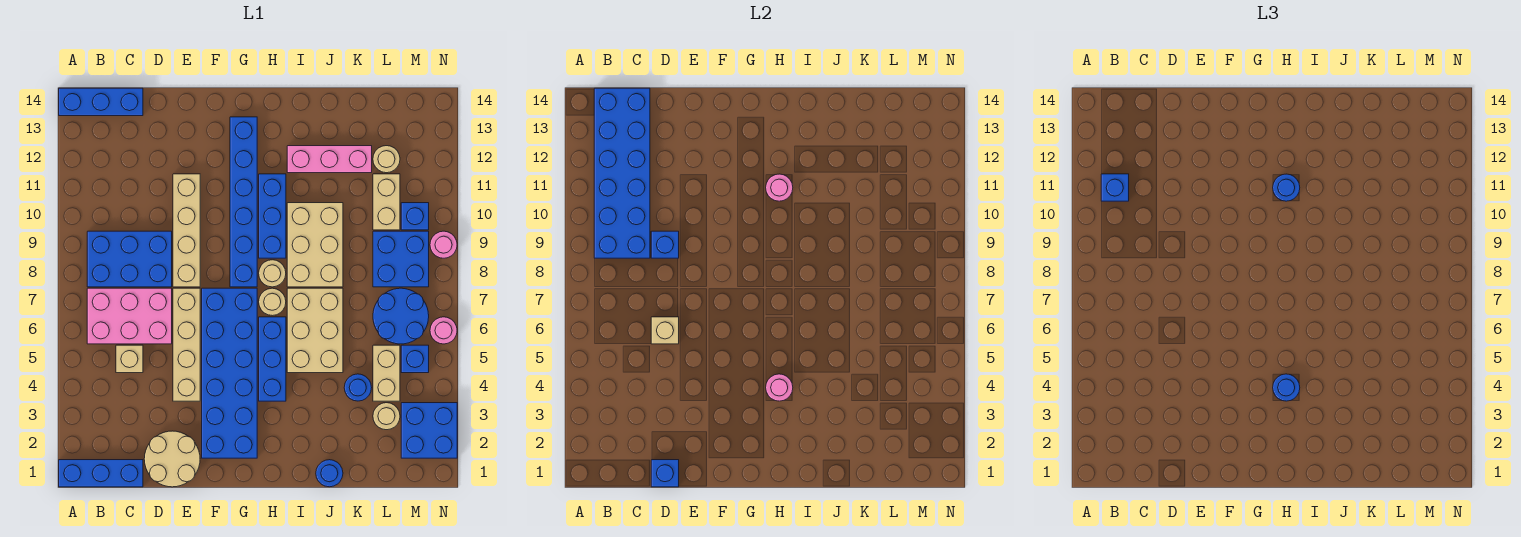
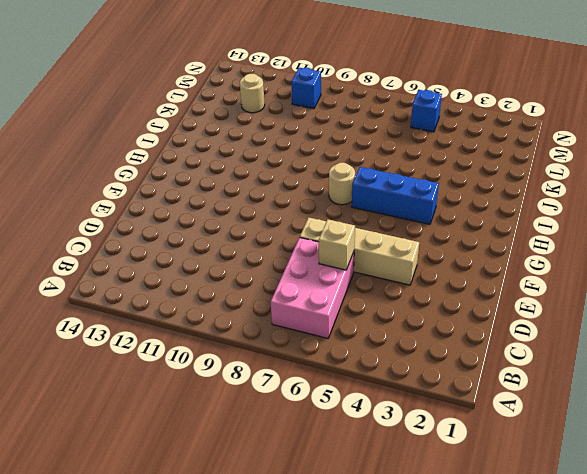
none -> blue brick A1:C1 level 1
none -> blue brick A14:C14 level 1
none -> blue brick B8:D9 level 1
none -> tan brick C5 level 1

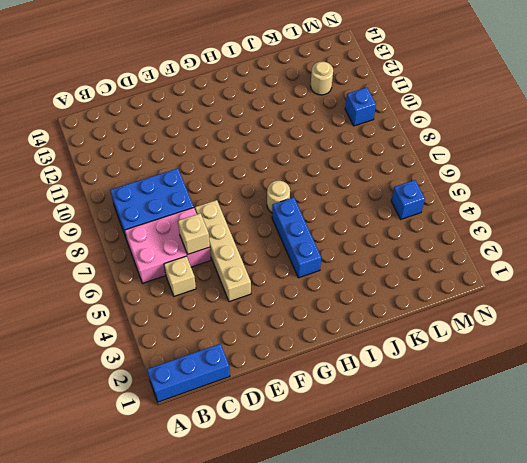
none -> blue brick A14:C14 level 1
none -> tan round brick D1:E2 level 1
none -> tan brick E8:E11 level 1
none -> blue brick F2:G7 level 1

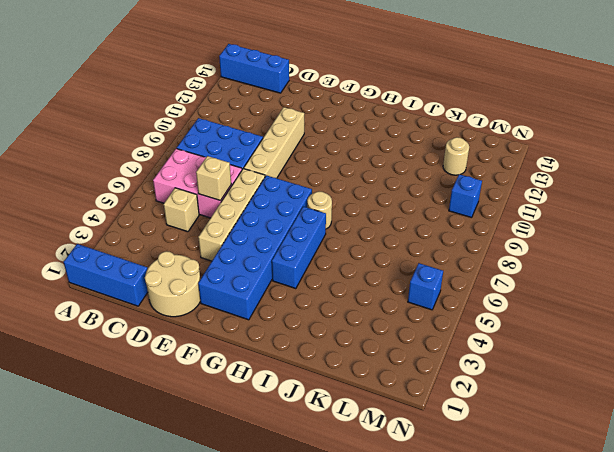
none -> blue brick G8:G13 level 1
none -> tan round brick H8 level 1
none -> blue brick H9:H11 level 1
none -> tan brick I5:J7 level 1

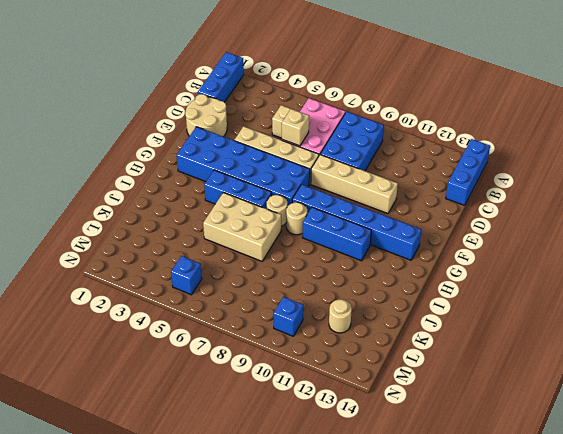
none -> tan brick I8:J10 level 1
none -> pink brick I12:K12 level 1
none -> blue round brick J1 level 1
none -> blue round brick K4 level 1

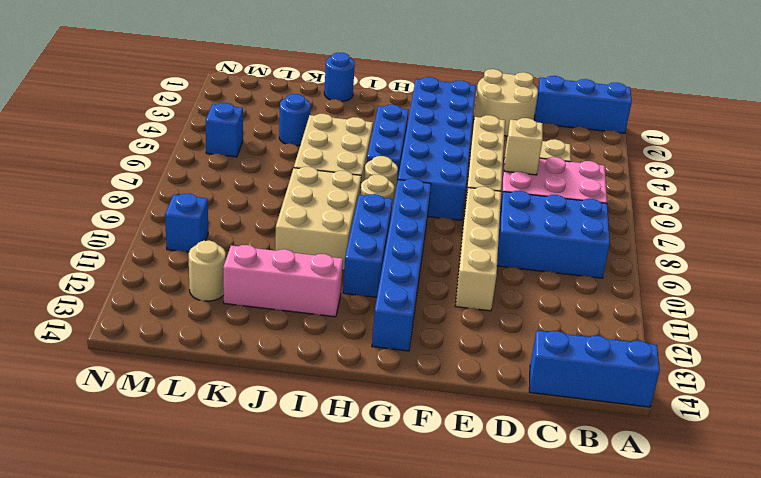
none -> tan round brick L3 level 1
none -> tan brick L4:L5 level 1
none -> blue round brick L6:M7 level 1
none -> blue brick L8:M9 level 1

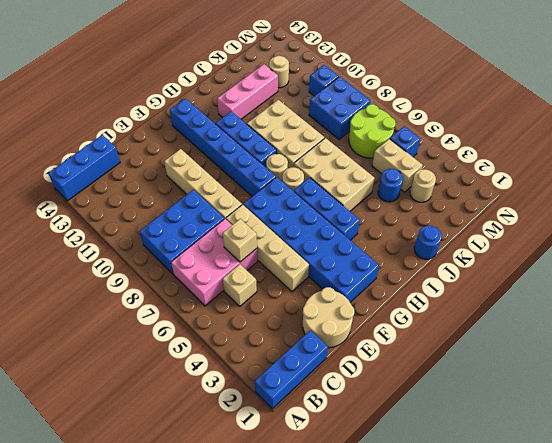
lime round brick L6:M7 level 1 -> blue round brick L6:M7 level 1
none -> tan brick L10:L11 level 1
none -> blue brick M2:N3 level 1
none -> pink round brick N6 level 1
none -> pink round brick N9 level 1

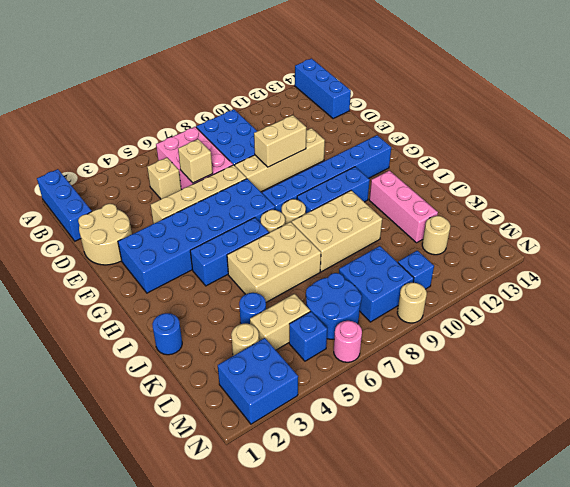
tan brick E9:E10 level 2 -> tan brick L10:L11 level 1
tan round brick N9 level 1 -> pink round brick N9 level 1
none -> blue brick B9:C14 level 2
none -> blue brick D1 level 2
none -> blue brick D9 level 2
none -> pink round brick H4 level 2

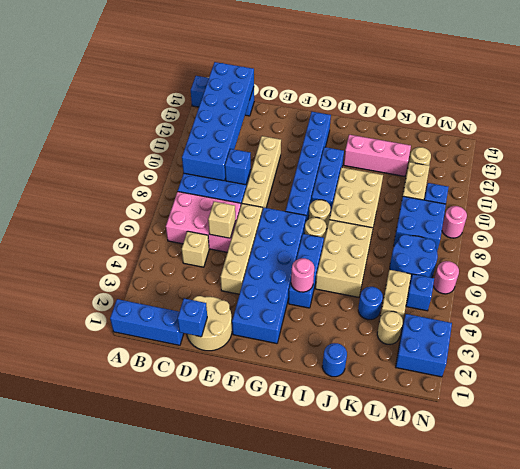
none -> pink round brick H11 level 2
none -> blue brick B11 level 3
none -> blue round brick H4 level 3
none -> blue round brick H11 level 3

